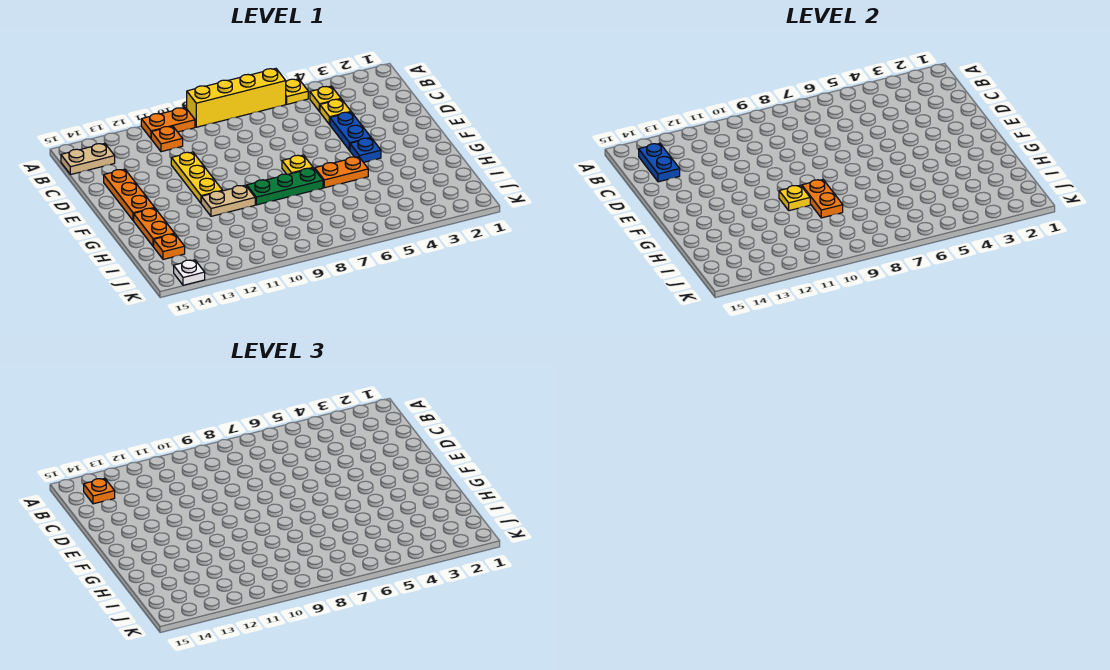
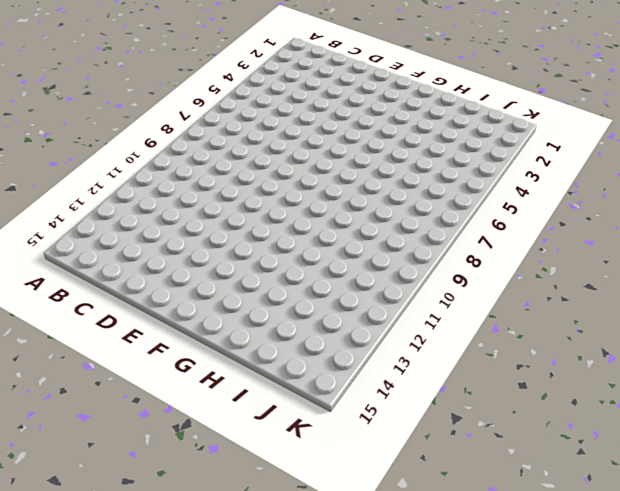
none -> yellow plate A5 level 1
none -> yellow brick A6:A9 level 1
none -> orange plate A10:A11 level 1

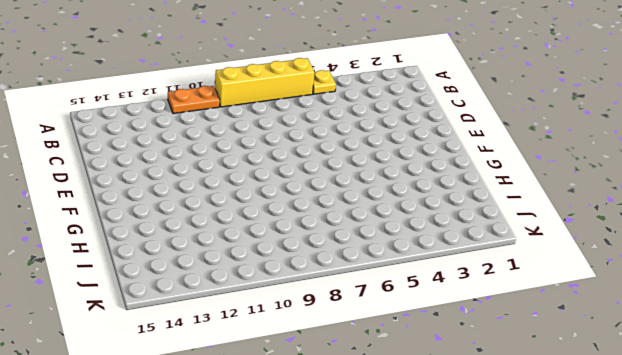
none -> yellow plate B4 level 1
none -> orange plate B11 level 1
none -> tan plate B14:B15 level 1

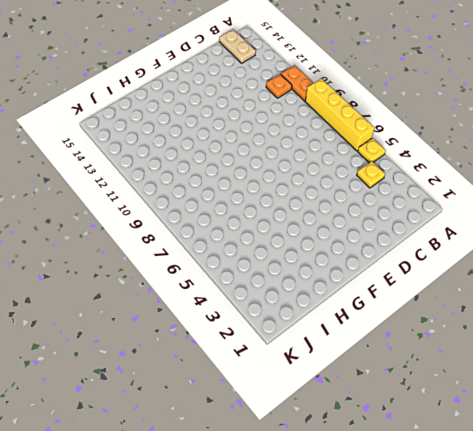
none -> yellow plate C4 level 1
none -> blue plate D4:E4 level 1
none -> yellow plate D11:F11 level 1

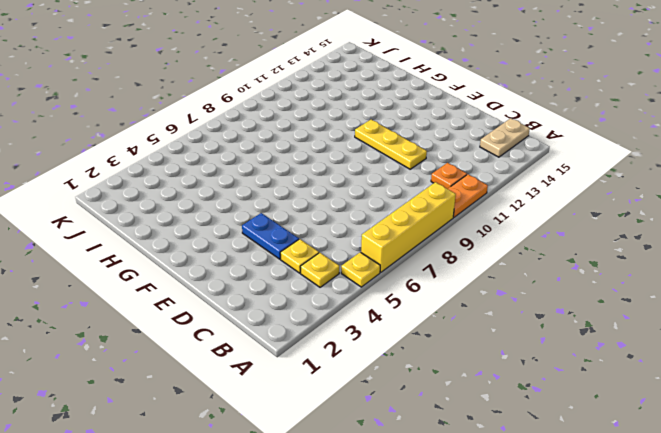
none -> orange plate D14:F14 level 1
none -> blue plate F4 level 1
none -> yellow plate F7 level 1

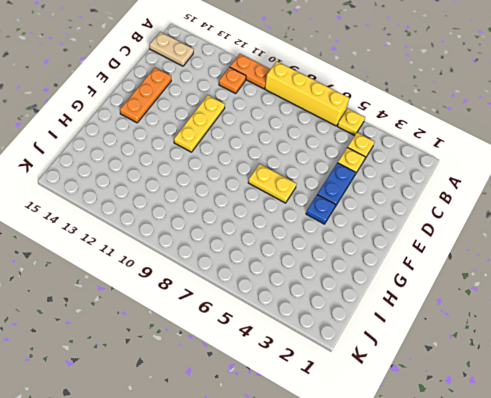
yellow plate F6:F7 level 1 -> yellow plate F7 level 1
none -> orange plate G5:G6 level 1
none -> green plate G7:G9 level 1
none -> tan plate G10:G11 level 1

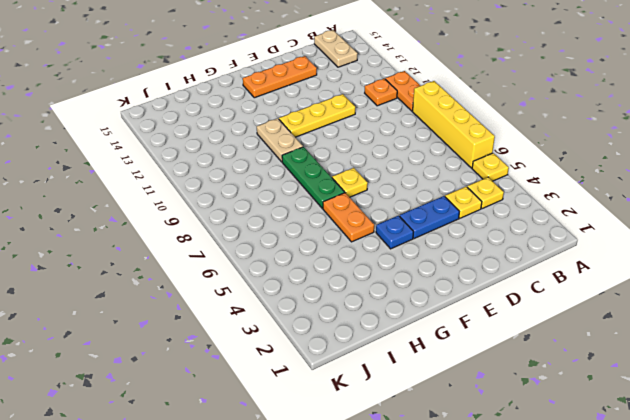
none -> orange plate G14:H14 level 1
none -> orange plate I14 level 1
none -> white plate K14 level 1

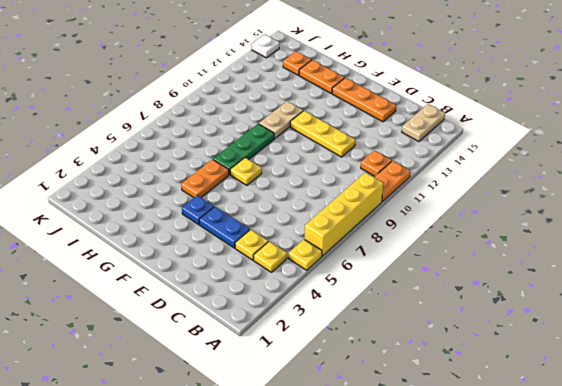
none -> blue plate B14:C14 level 2
none -> orange plate G9:H9 level 2
none -> yellow plate G10 level 2

